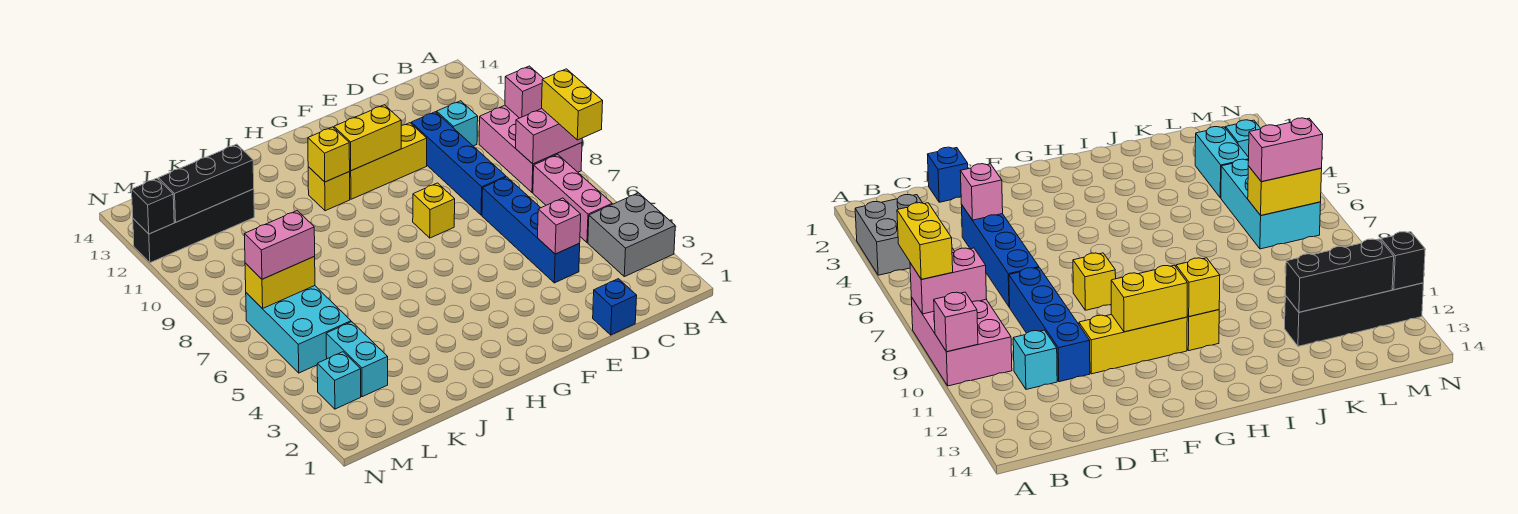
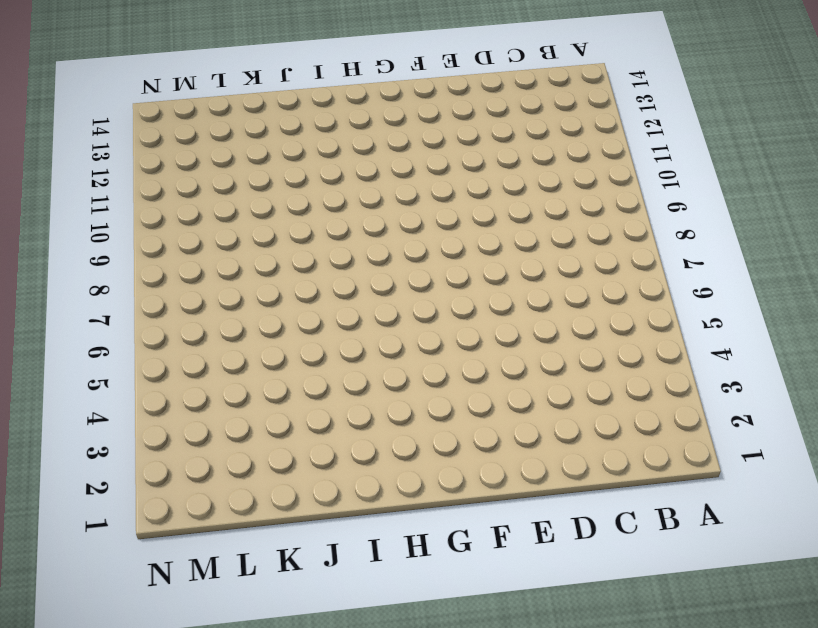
none -> grey brick A3:B4 level 1
none -> pink brick A8:B10 level 1
none -> pink brick B5:B7 level 1

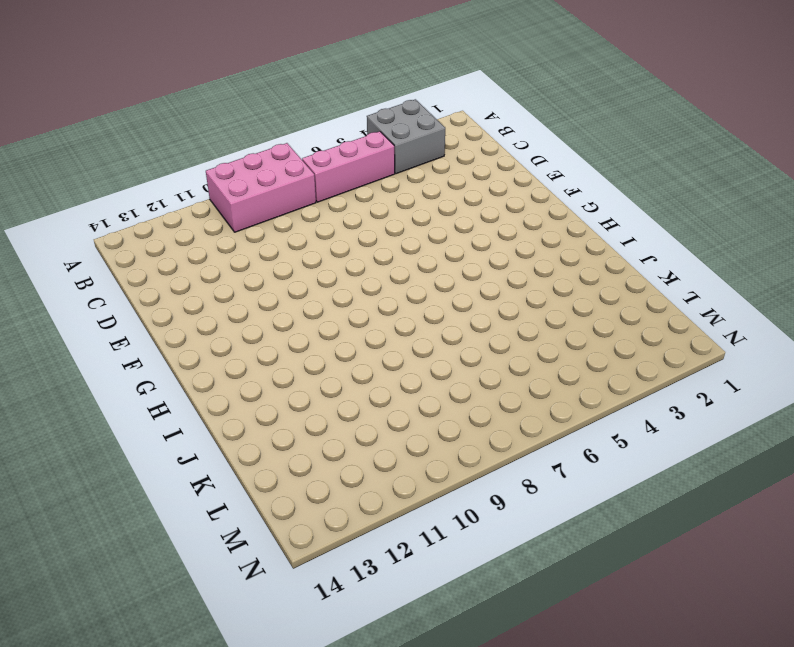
none -> cyan brick C11 level 1
none -> blue brick D1 level 1
none -> blue brick D4:D7 level 1

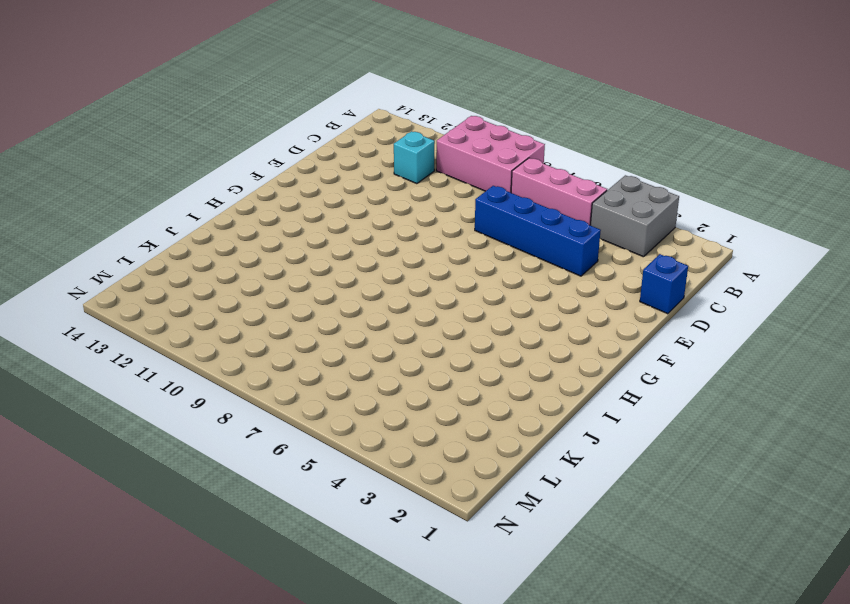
none -> blue brick D8:D11 level 1
none -> yellow brick E11:G11 level 1
none -> yellow brick F8 level 1

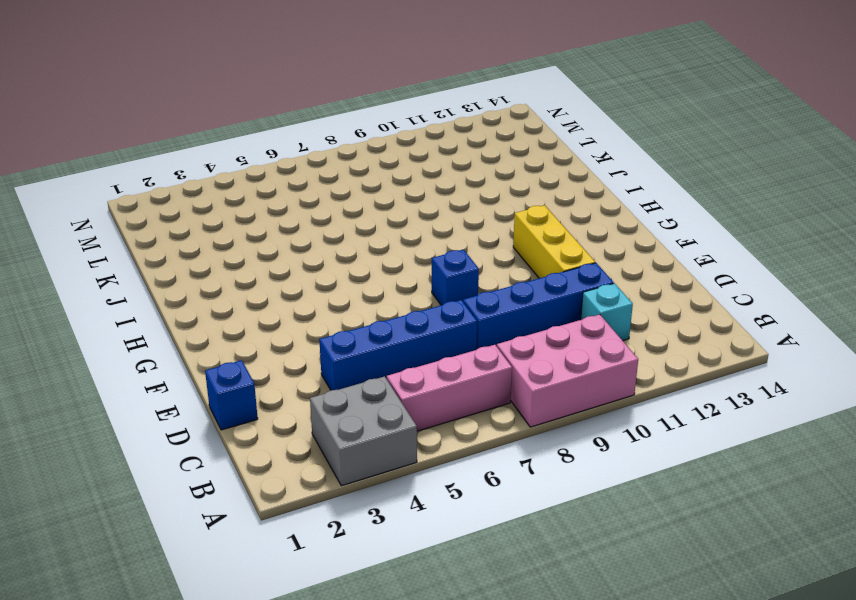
blue brick F8 level 1 -> yellow brick F8 level 1
none -> yellow brick H11 level 1
none -> black brick K12:N12 level 1
none -> cyan brick L3:L4 level 1

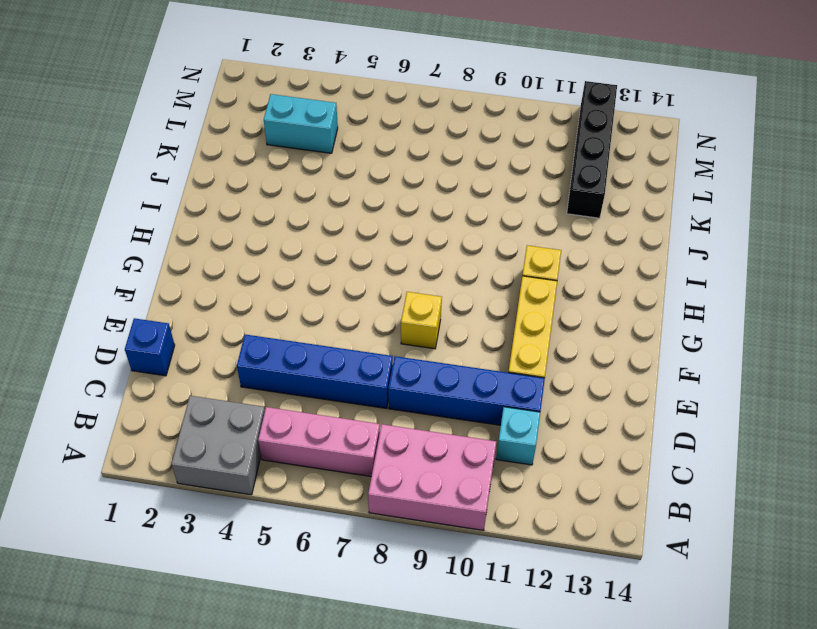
none -> cyan brick L5:M7 level 1
none -> cyan brick M3 level 1
none -> pink brick A8:B8 level 2

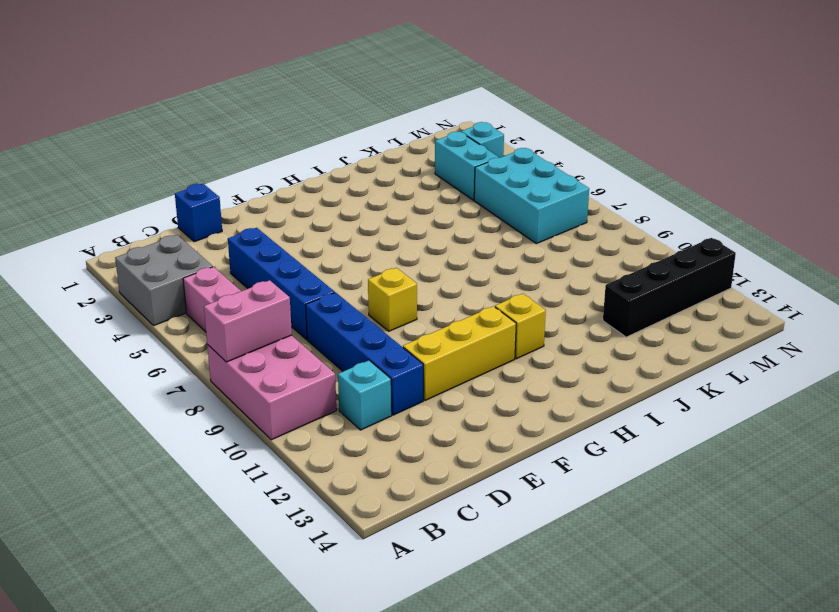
none -> pink brick A10 level 2
none -> pink brick D4 level 2
none -> yellow brick F11:G11 level 2

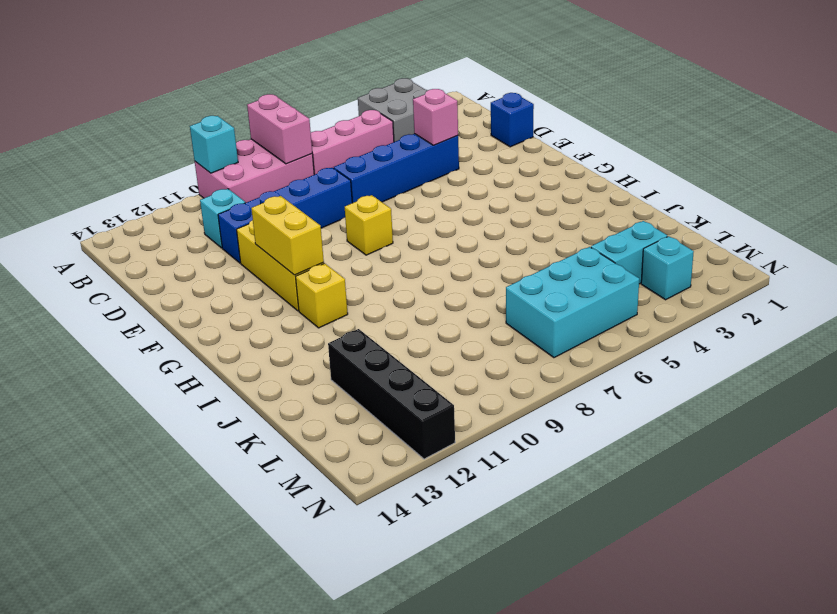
cyan brick A10 level 2 -> pink brick A10 level 2
none -> yellow brick H11 level 2
none -> black brick K12:M12 level 2
none -> yellow brick L7:M7 level 2

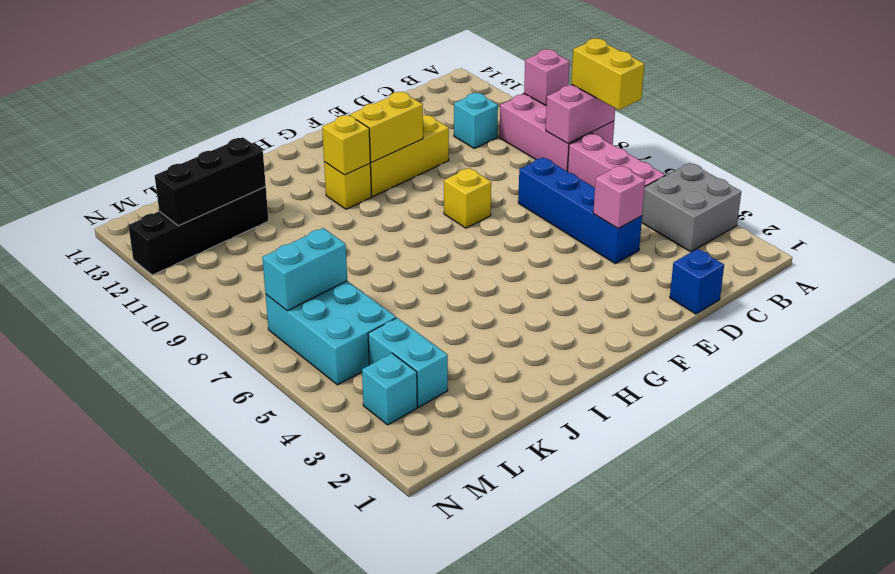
cyan brick L7:M7 level 2 -> yellow brick L7:M7 level 2
none -> blue brick D8:D11 level 1
none -> black brick N12 level 2
none -> pink brick L7:M7 level 3

